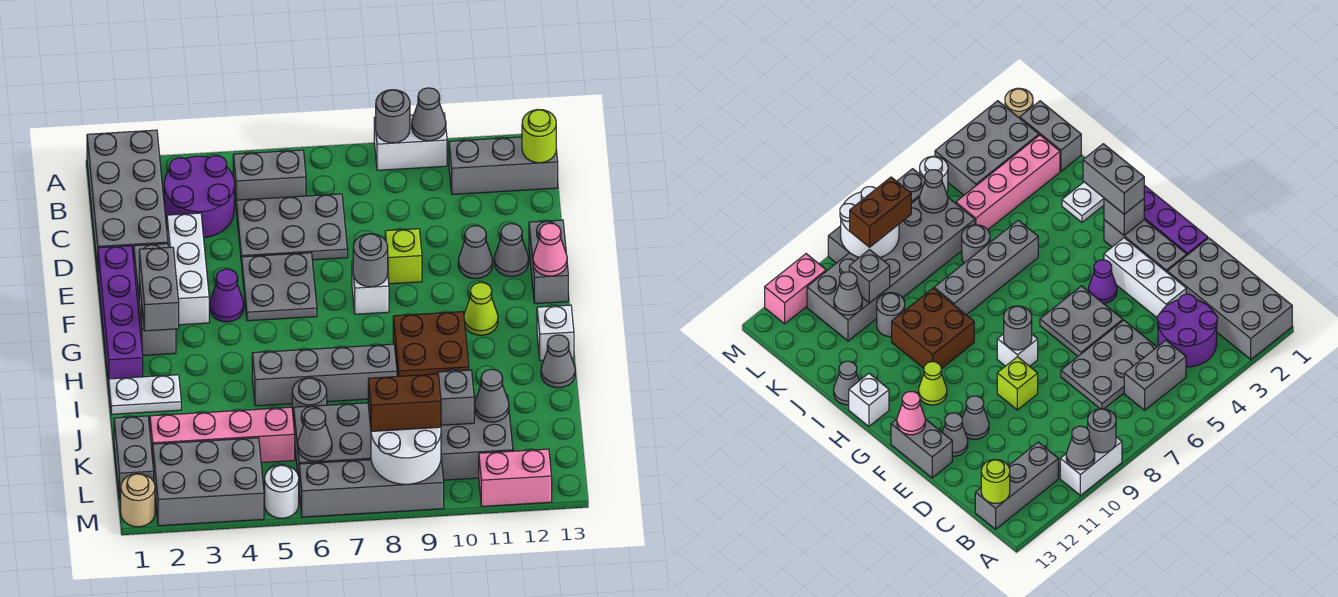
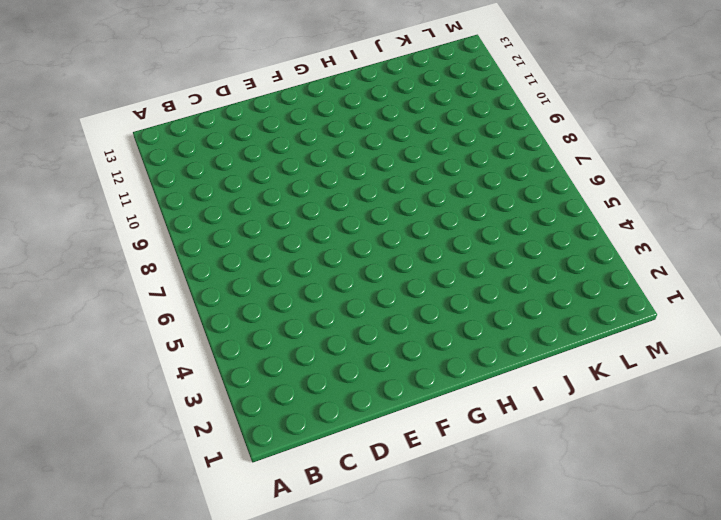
none -> grey brick A1:D2 level 1
none -> white brick A9:A10 level 1
none -> purple round brick B3:C4 level 1
none -> grey brick B5:B6 level 1

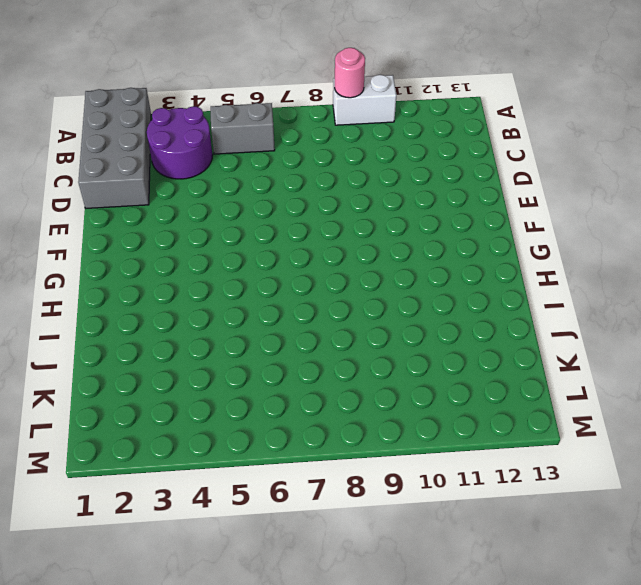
pink round brick A9 level 2 -> grey round brick A9 level 2
none -> grey brick B11:B13 level 1
none -> grey plate C5:D7 level 1
none -> white brick D3:F3 level 1
none -> purple brick E1:H1 level 1

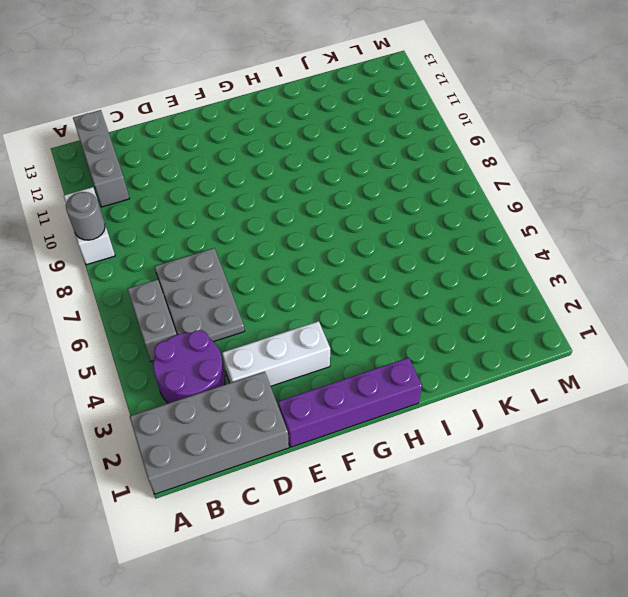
none -> grey brick E2:G2 level 1
none -> grey plate E5:F6 level 1
none -> lime brick E9 level 1
none -> grey cone E11 level 1

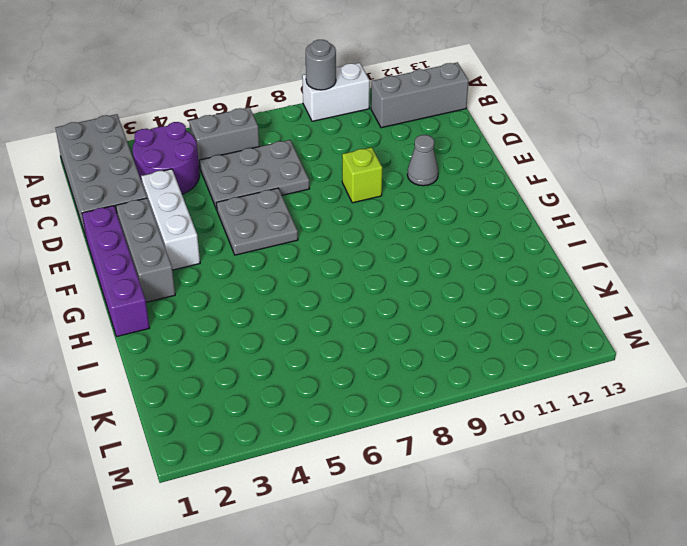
none -> grey cone E12 level 1
none -> grey brick E13:F13 level 1
none -> purple cone F4 level 1
none -> white brick F8 level 1

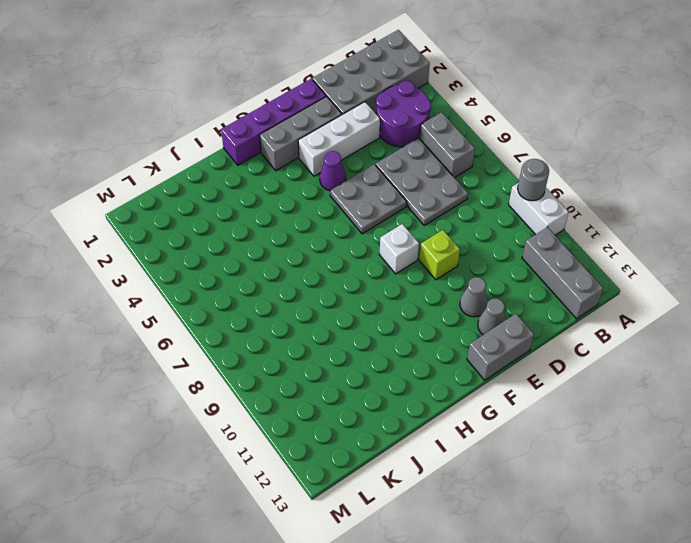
none -> lime cone G11 level 1
none -> brown brick H9:I10 level 1
none -> white brick H13 level 1
none -> white plate I1:I2 level 1

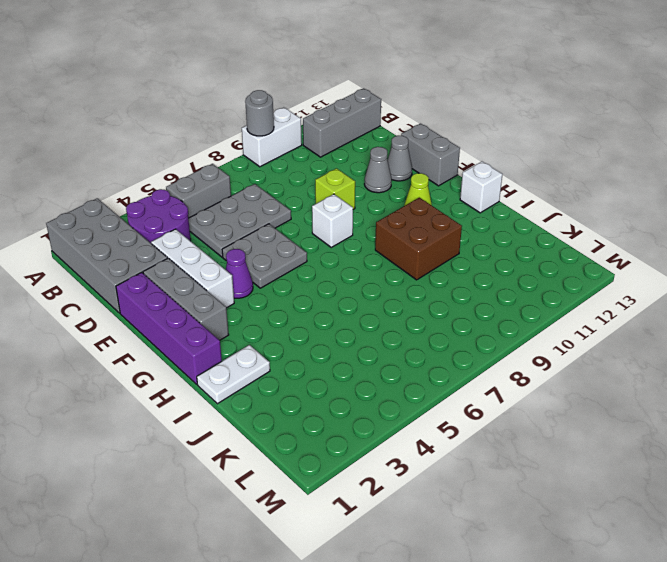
none -> grey brick I5:I8 level 1
none -> grey cone I13 level 1
none -> grey round brick J6 level 1
none -> grey round brick J10 level 1

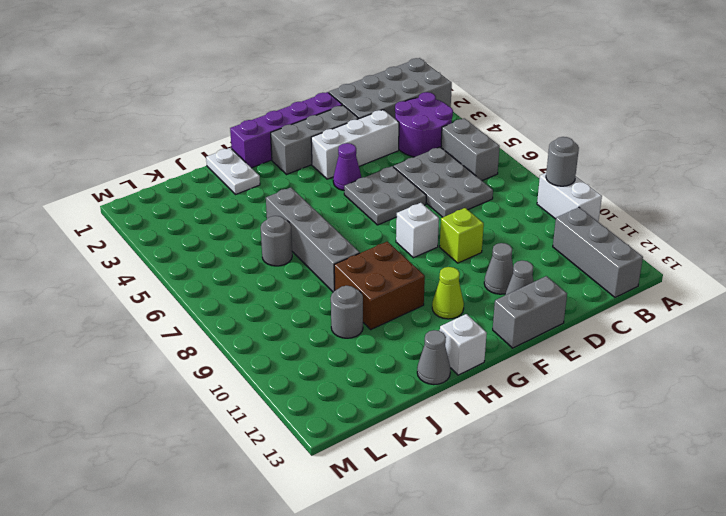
none -> grey brick K1:L1 level 1
none -> pink brick K2:K5 level 1
none -> grey brick K6:L11 level 1
none -> grey brick L2:M4 level 1

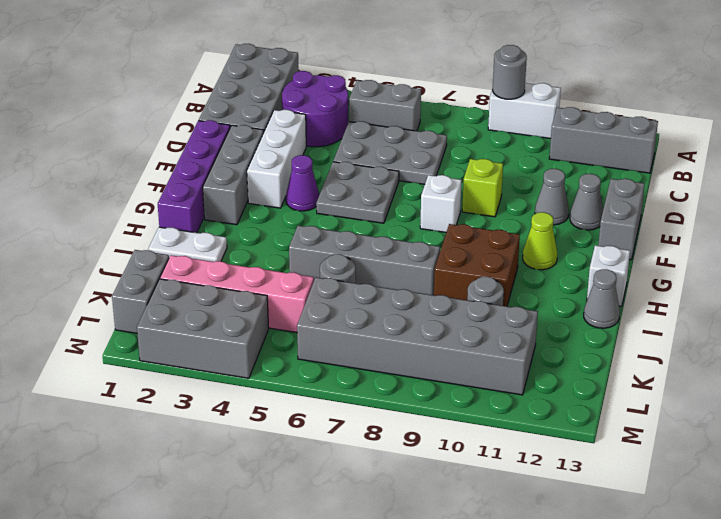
none -> tan round brick M1 level 1
none -> white round brick M5 level 1
none -> grey brick M6:M9 level 1
none -> pink brick M11:M12 level 1

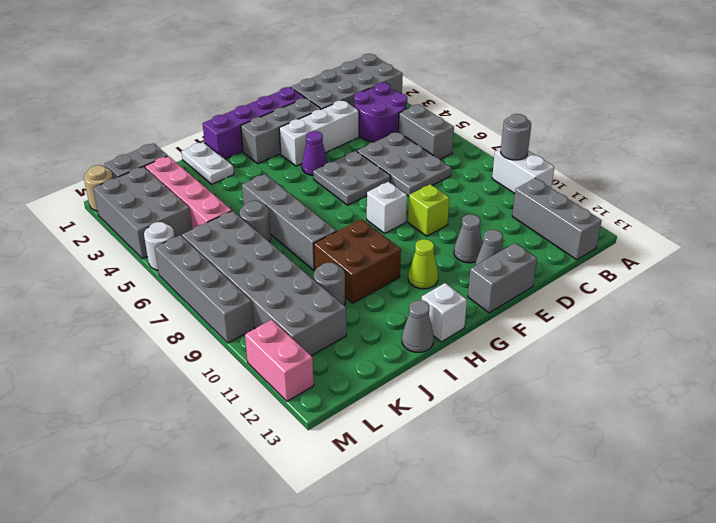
none -> grey cone A10 level 2
none -> lime round brick B13 level 2
none -> grey round brick F8 level 2
none -> pink cone F13 level 2

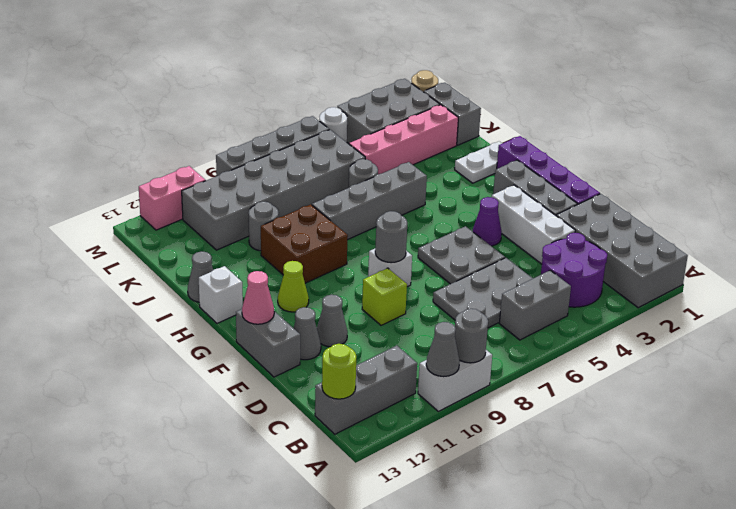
none -> grey brick G2 level 2
none -> grey brick K10 level 2
none -> grey cone K11 level 2
none -> grey cone L6 level 2

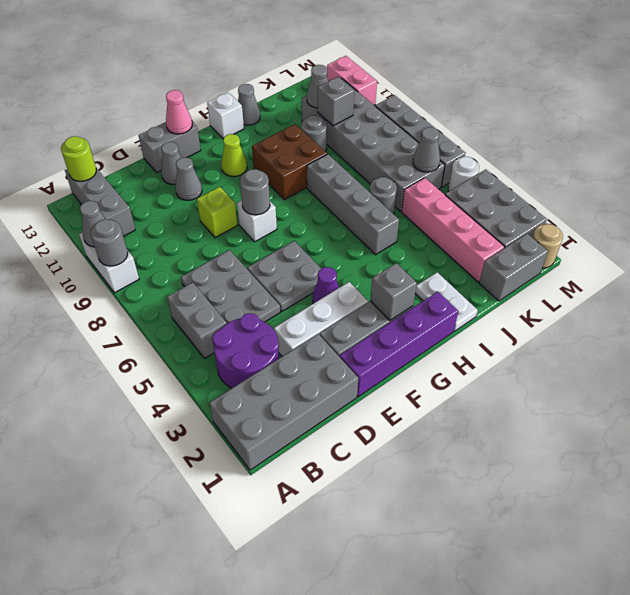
none -> white round brick L8:M9 level 2
none -> grey brick G2:H2 level 3
none -> brown brick L8:L9 level 3

